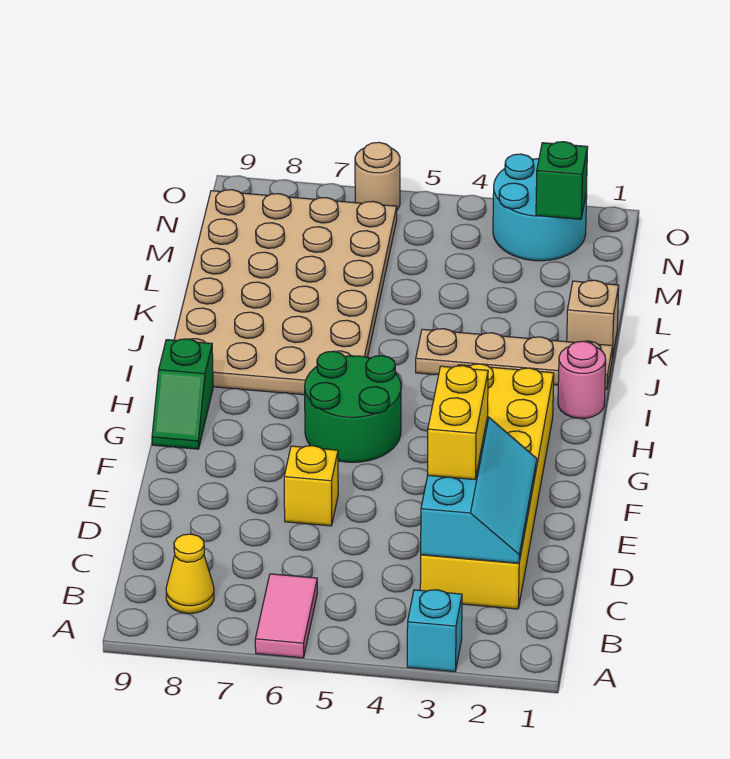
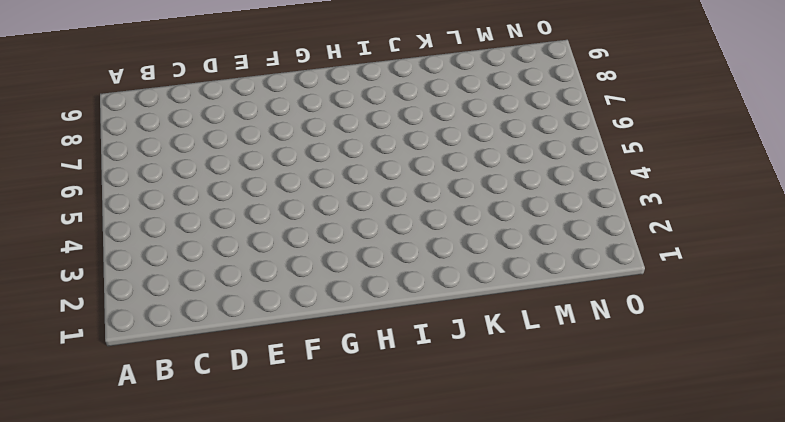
none -> cyan brick A3 level 1
none -> pink tile A6:B6 level 1
none -> yellow cone B8 level 1

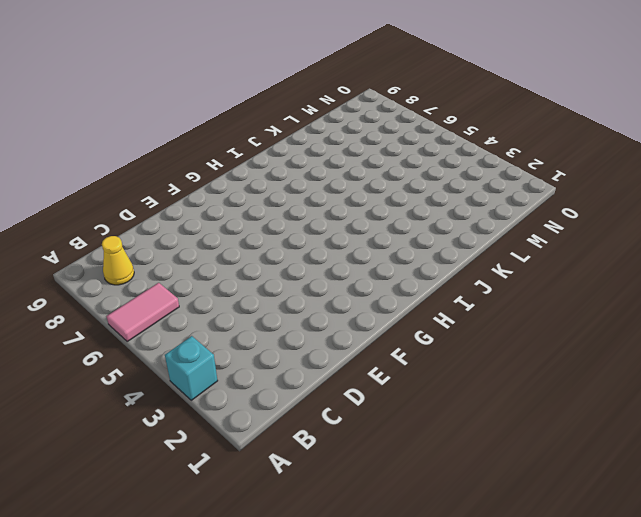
none -> yellow brick C2:H3 level 1
none -> yellow brick E6 level 1
none -> green round brick G5:H6 level 1

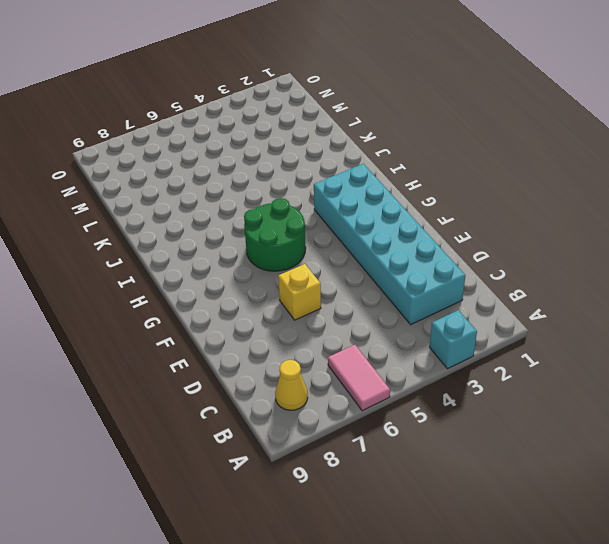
cyan brick C2:H3 level 1 -> yellow brick C2:H3 level 1
none -> green slope G9:H9 level 1 top H
none -> pink round brick I1 level 1
none -> tan plate I6:N9 level 1

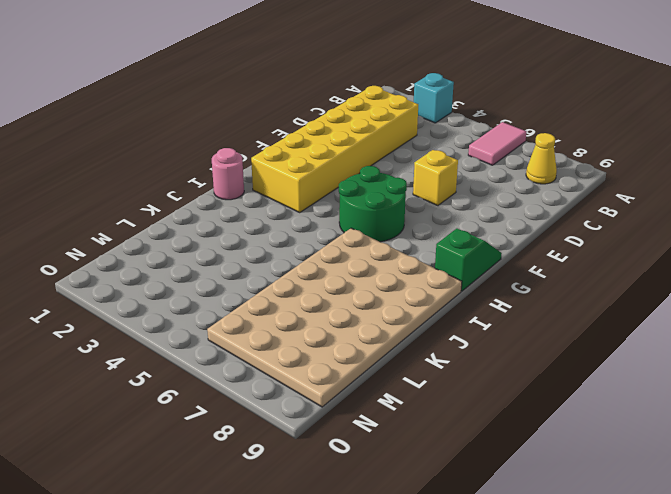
none -> tan plate J1:J4 level 1
none -> tan brick K1 level 1
none -> cyan round brick N2:O3 level 1

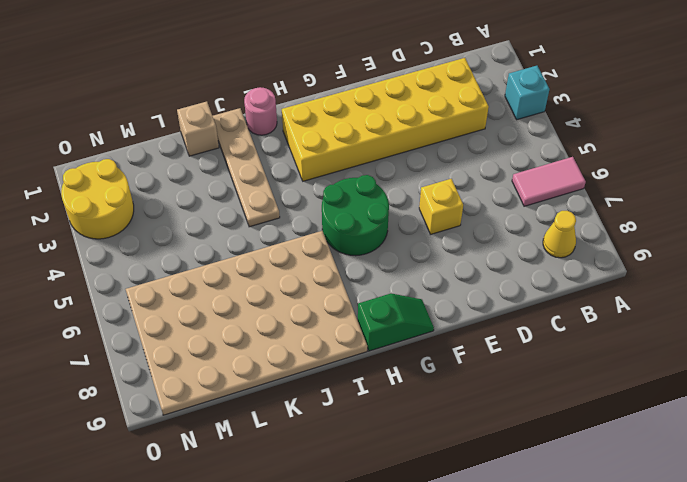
yellow round brick N2:O3 level 1 -> cyan round brick N2:O3 level 1
none -> tan round brick O6 level 1
none -> cyan slope C2:E3 level 2 top 3
none -> green brick N2 level 2

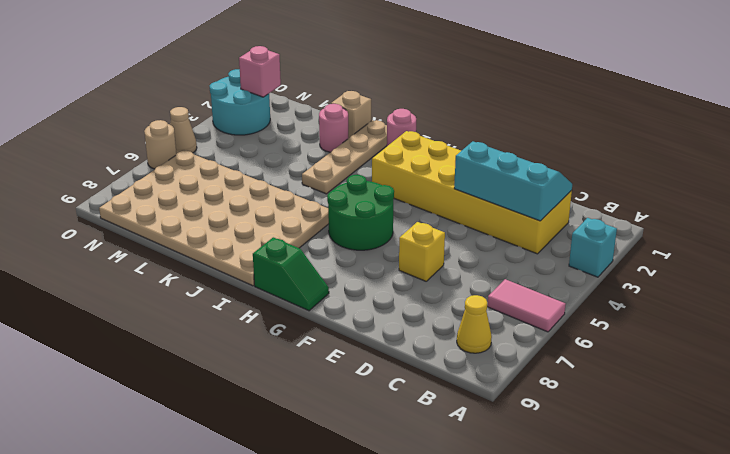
pink round brick K2 level 1 -> none
pink brick N2 level 2 -> green brick N2 level 2
tan cone O5 level 1 -> none
none -> yellow brick D3:E3 level 3

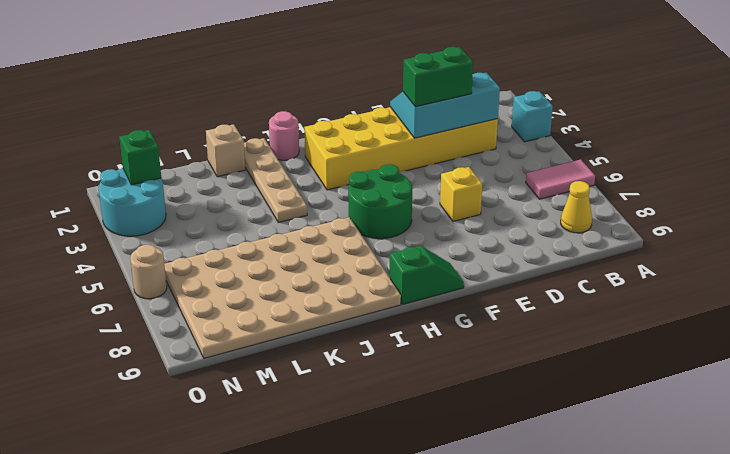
green brick D3:E3 level 3 -> yellow brick D3:E3 level 3

